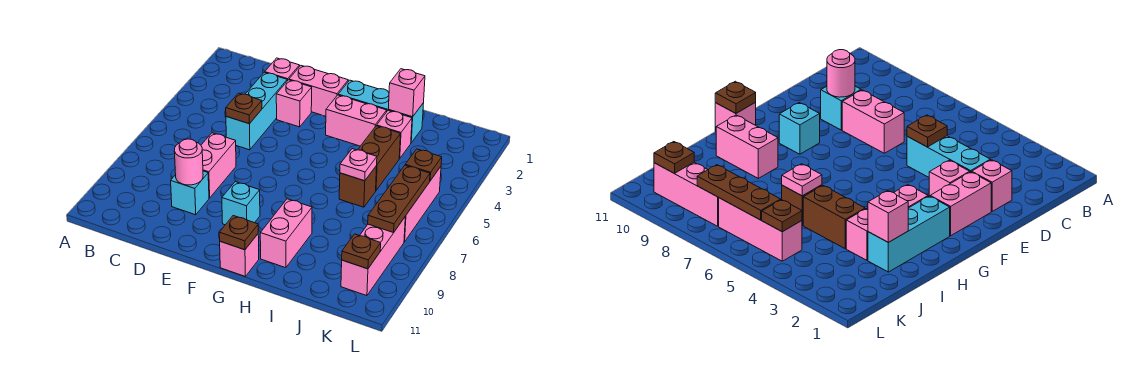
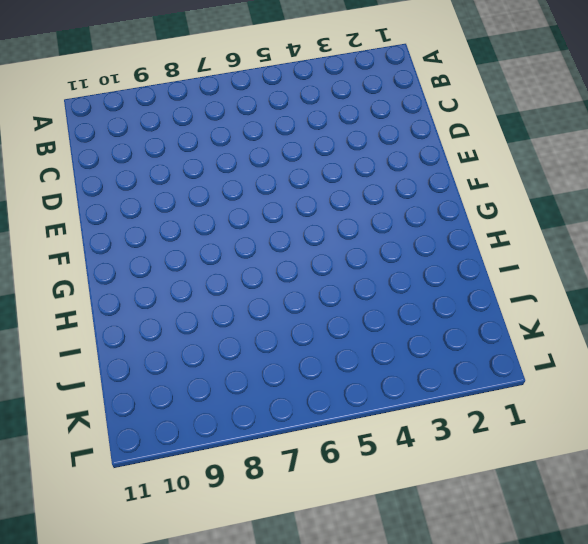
none -> pink brick D2 level 1
none -> cyan brick D3:D5 level 1
none -> pink brick D7:D8 level 1

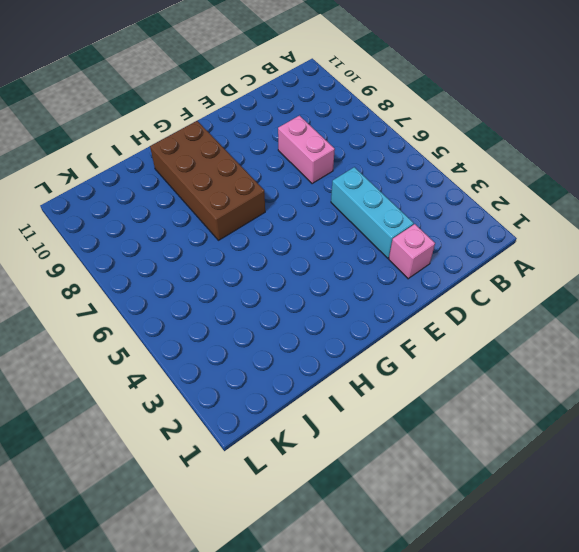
brown brick G7:H10 level 1 -> pink brick H9:H10 level 1
none -> cyan brick D9 level 1
none -> pink brick E2:F2 level 1
none -> pink brick E3 level 1

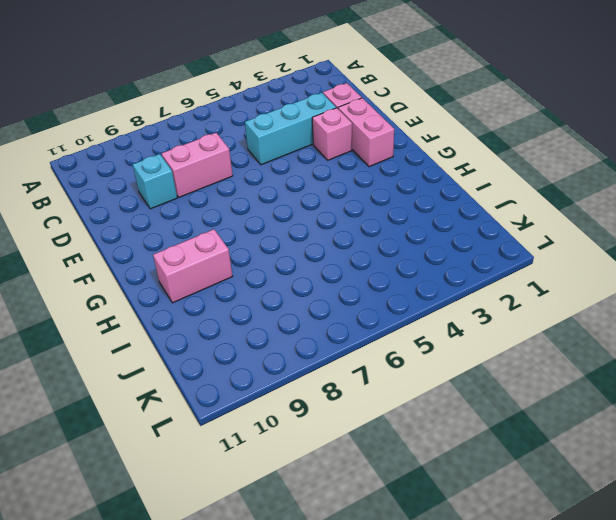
none -> cyan brick F9 level 1
none -> cyan brick G2:I2 level 1
none -> pink brick G3:H3 level 1

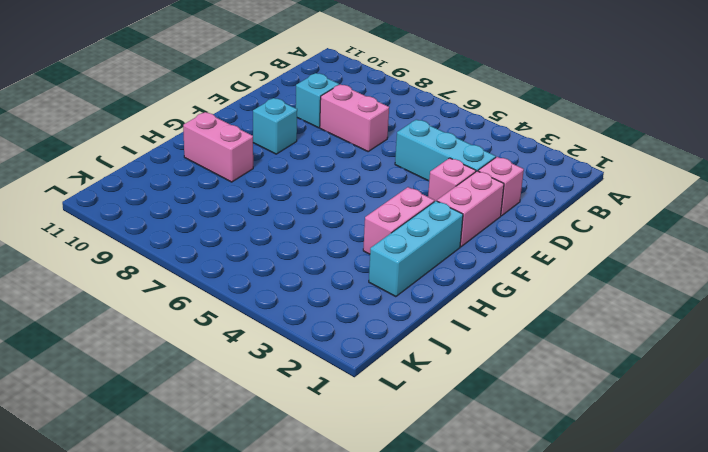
none -> pink brick G11 level 1
none -> pink brick I3 level 1
none -> brown brick I4:I5 level 1

